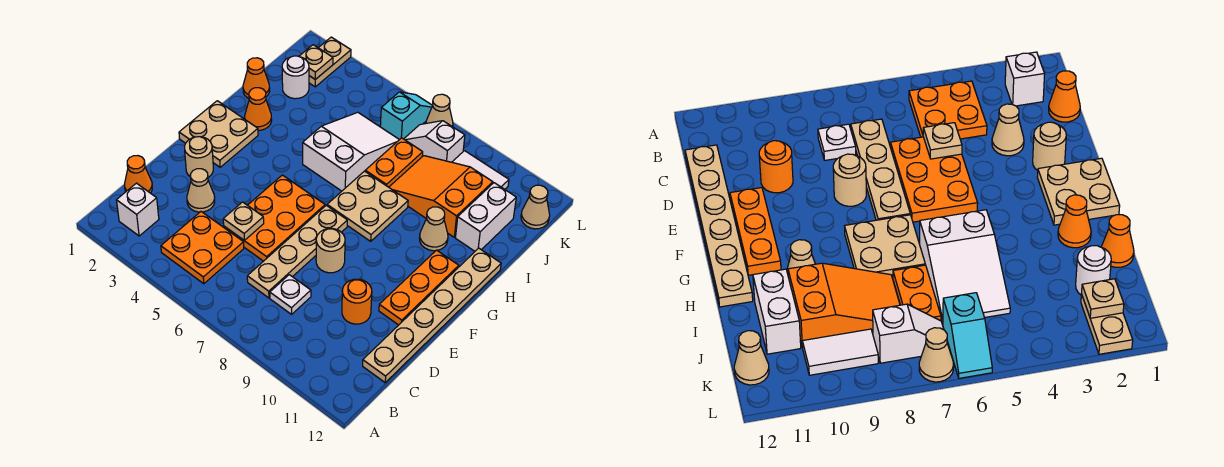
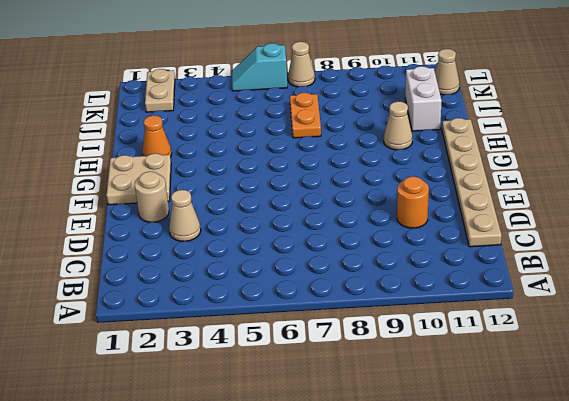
cyan slope L5:L6 level 1 top 6 -> cyan slope K6:L6 level 1 top K
none -> white brick B2 level 1
none -> orange plate B4:C5 level 1
none -> orange cone C1 level 1
none -> tan plate C7:F7 level 1

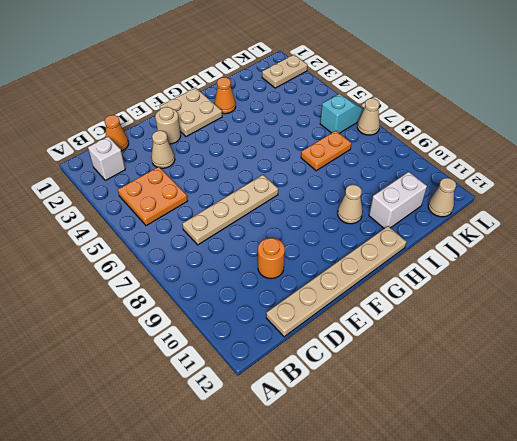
none -> white plate C8 level 1
none -> orange plate D5:F6 level 1
none -> tan round brick E8 level 1
none -> orange plate E11:G11 level 1

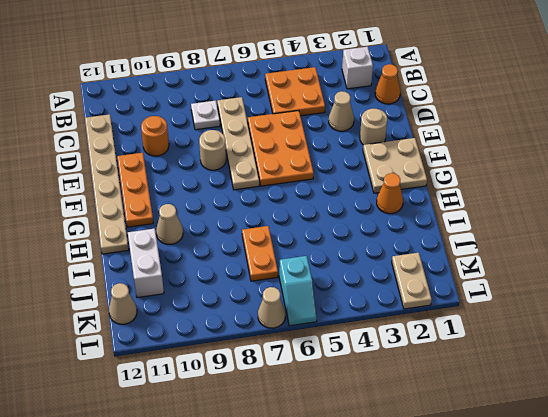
none -> tan plate G7:H8 level 1
none -> white slope H5:J6 level 1 top H
none -> orange cone I1 level 1
none -> orange slope I8:J10 level 1 top 10

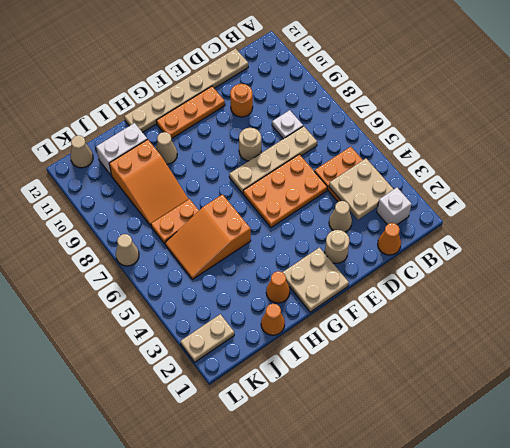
tan plate B3:C4 level 2 -> tan plate G7:H8 level 1
orange slope H5:J6 level 1 top H -> white slope H5:J6 level 1 top H
none -> white round brick J2 level 1
none -> cyan slope K6:L6 level 1 top K
none -> white slope K7:K8 level 1 top 8
none -> white tile K9:K10 level 1

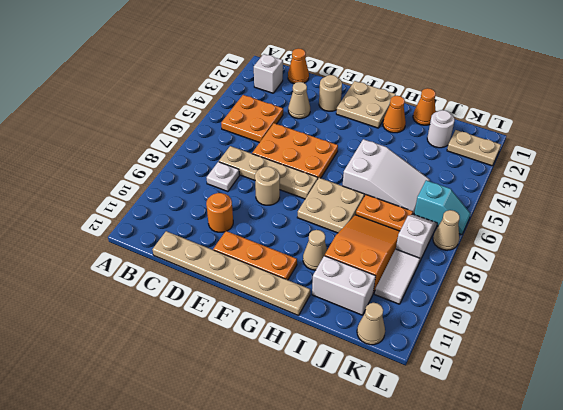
none -> tan plate D5 level 2
none -> tan plate K2 level 2

